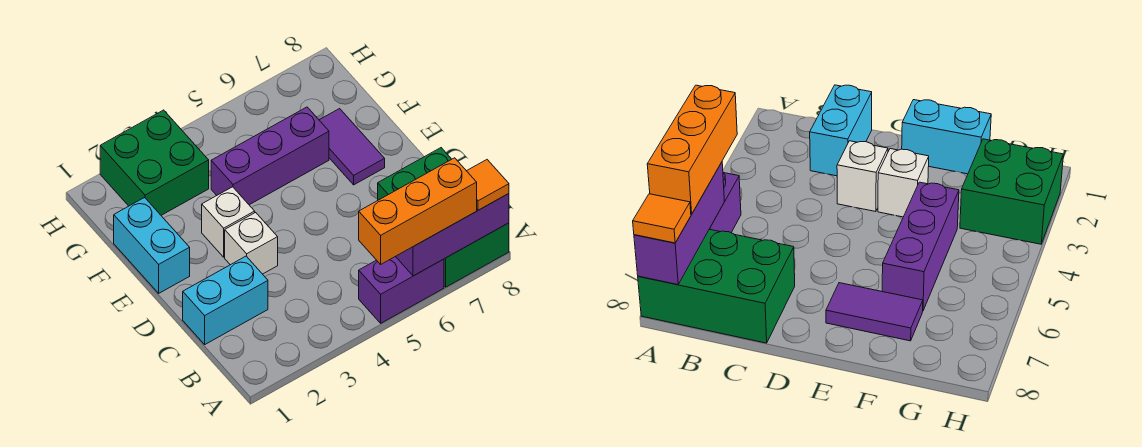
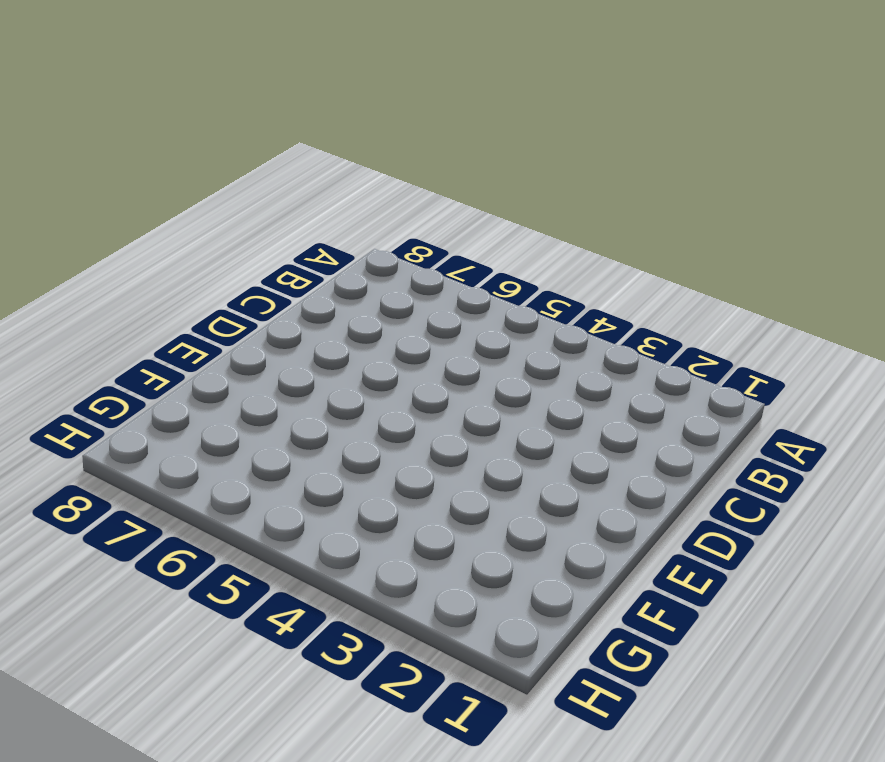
none -> purple brick A5:A6 level 1
none -> green brick A7:C8 level 1
none -> cyan brick C1:C2 level 1

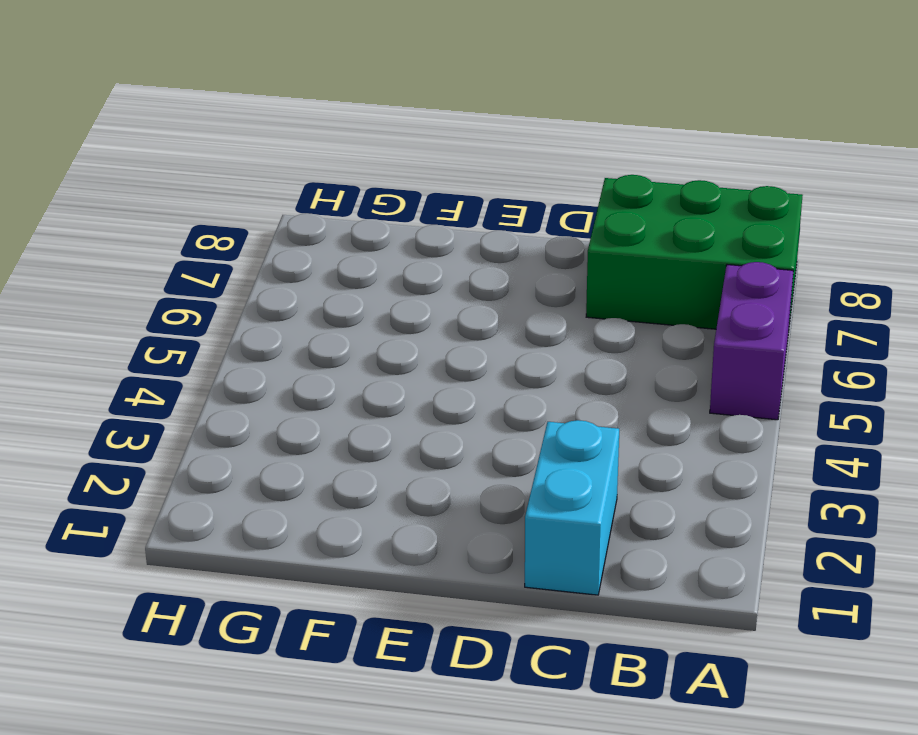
none -> white brick D3 level 1
none -> cyan brick E1:F1 level 1
none -> white brick E3 level 1

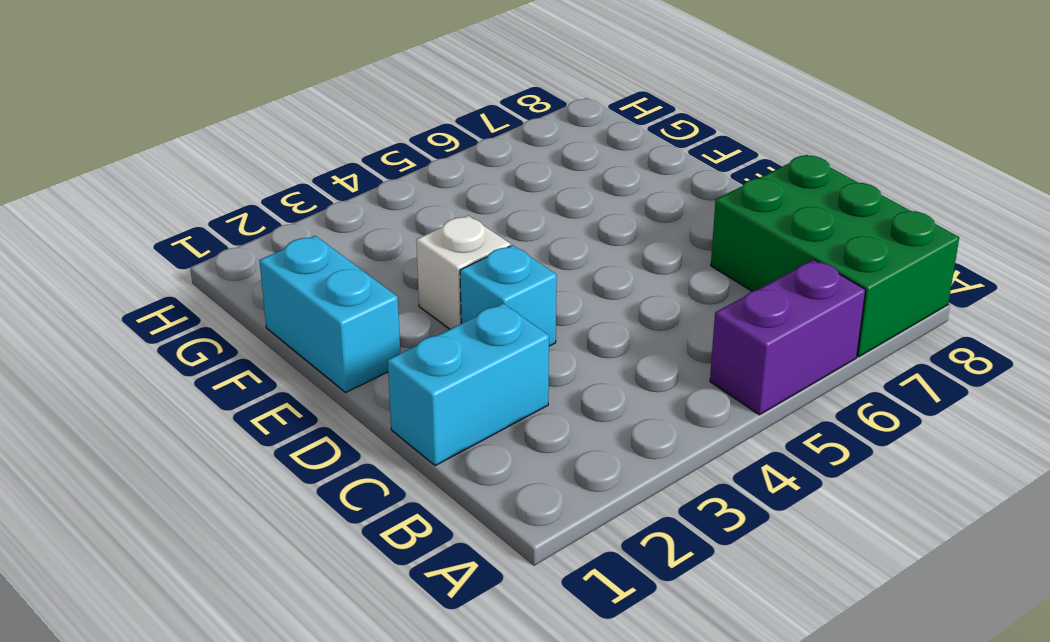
cyan brick D3 level 1 -> white brick D3 level 1
none -> purple tile E7:F7 level 1
none -> purple brick F4:F6 level 1
none -> green brick G2:H3 level 1

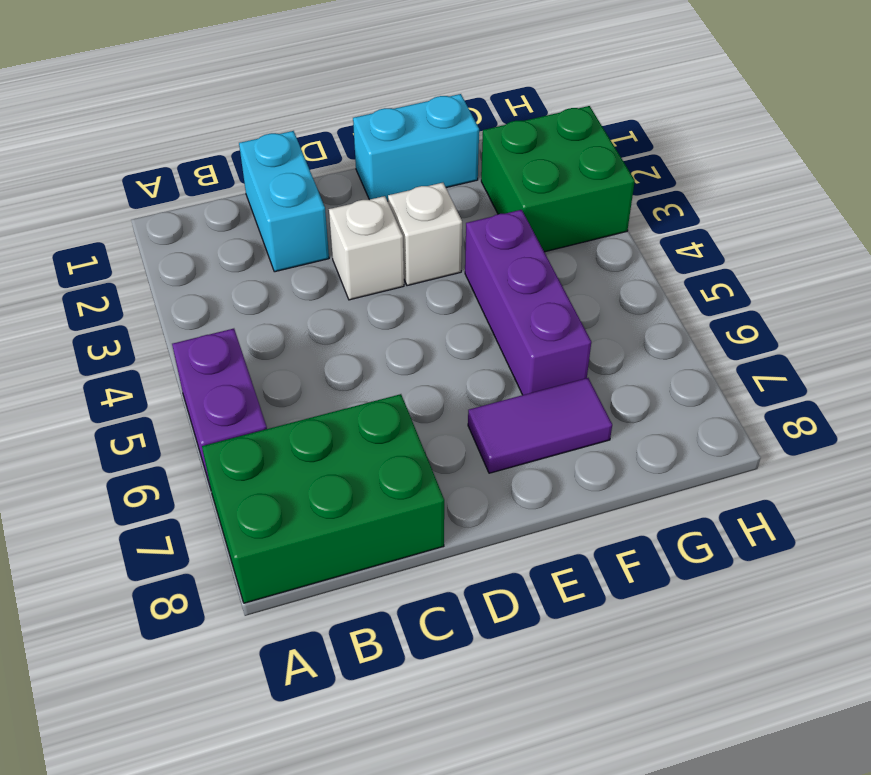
none -> purple brick A6:A8 level 2
none -> orange brick A5:A7 level 3
none -> orange tile A8 level 3

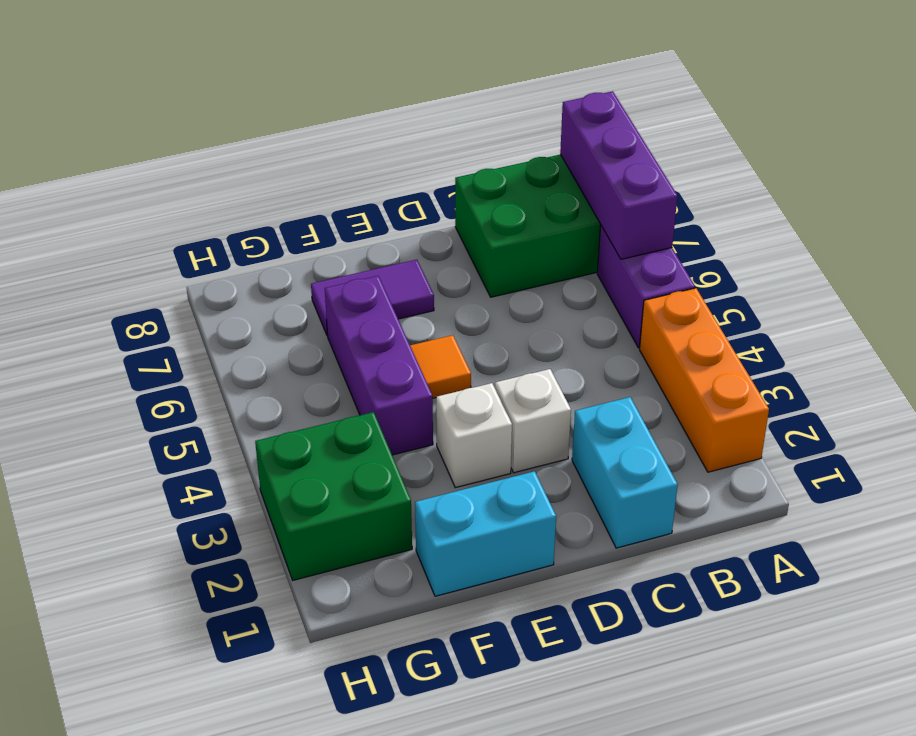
orange brick A2:A4 level 1 -> orange brick A5:A7 level 3
orange tile E5 level 1 -> orange tile A8 level 3

